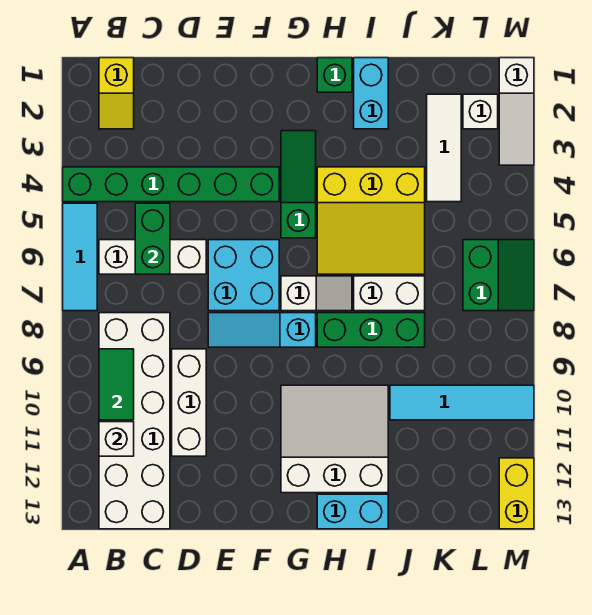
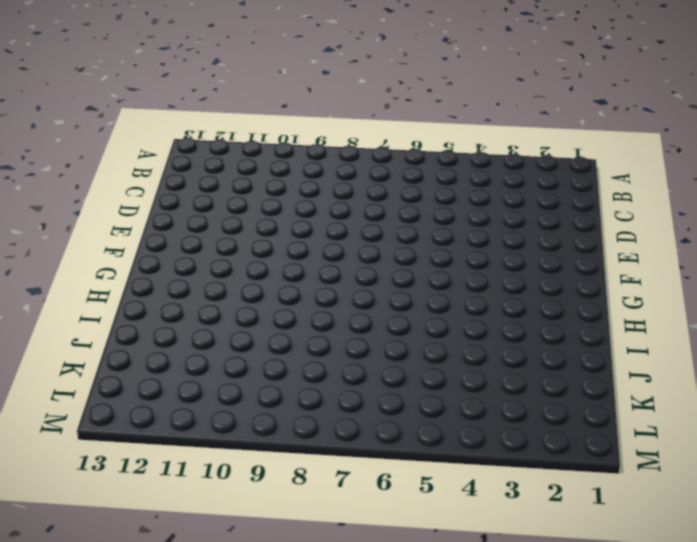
none -> green brick A4:F4 level 1
none -> cyan tile A5:A7 level 1
none -> yellow slope B1:B2 level 1 top 1

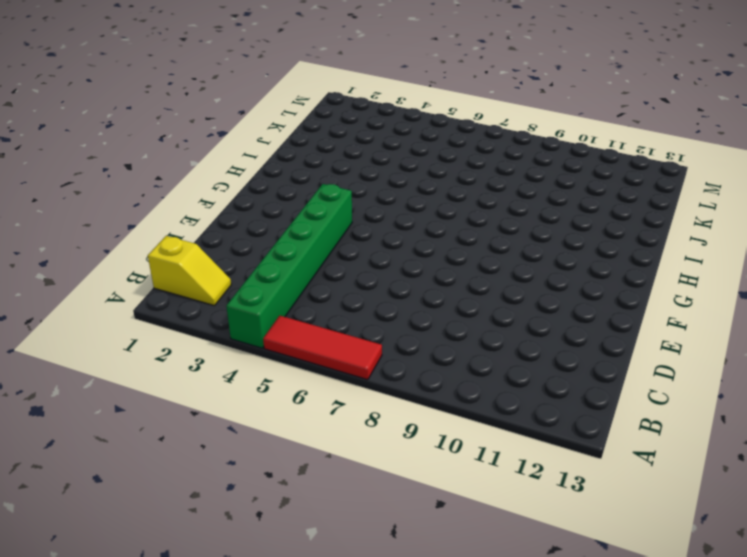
red tile A5:A7 level 1 -> cyan tile A5:A7 level 1
none -> white brick B6:D6 level 1
none -> white brick B8:C13 level 1
none -> white brick D9:D11 level 1

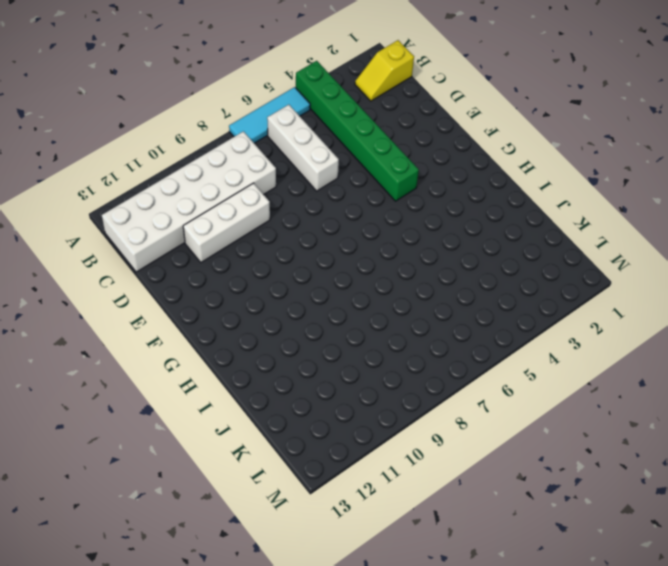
none -> cyan brick E6:F7 level 1
none -> cyan slope E8:G8 level 1 top G
none -> green slope G3:G5 level 1 top 5

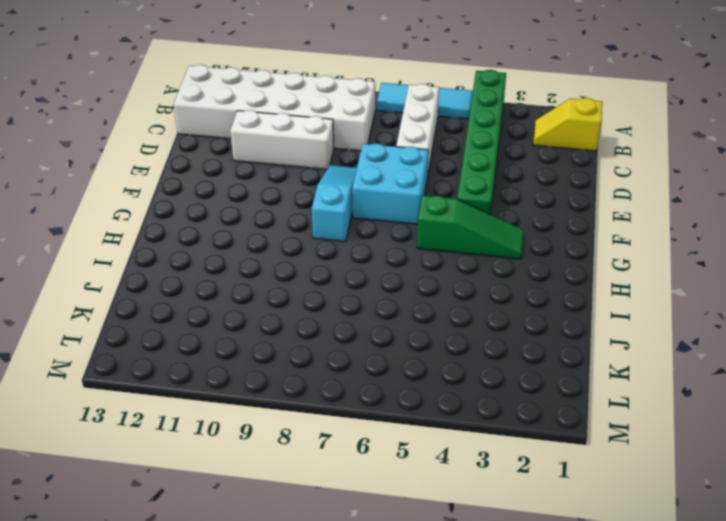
none -> white slope G7:H7 level 1 top G
none -> white slope G10:I12 level 1 top 12
none -> green brick H1 level 1

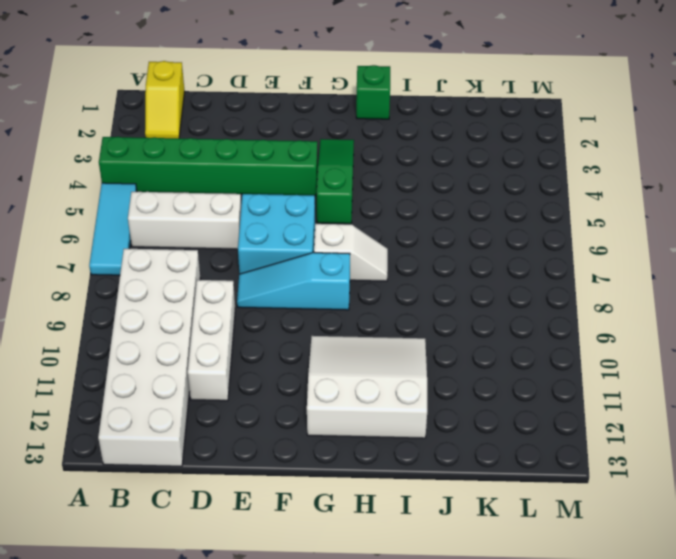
none -> yellow slope H4:J6 level 1 top 4
none -> green brick H8:J8 level 1
none -> cyan brick H13:I13 level 1

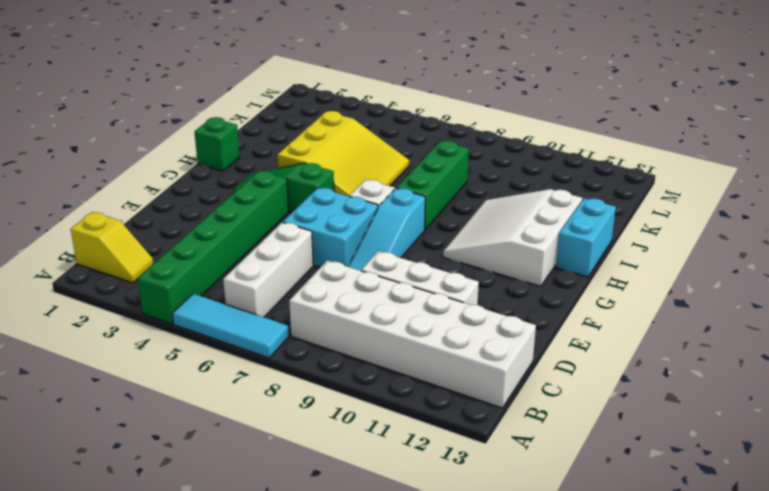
none -> cyan brick I1:I2 level 1
none -> white brick I7:J7 level 1
none -> cyan tile J10:M10 level 1

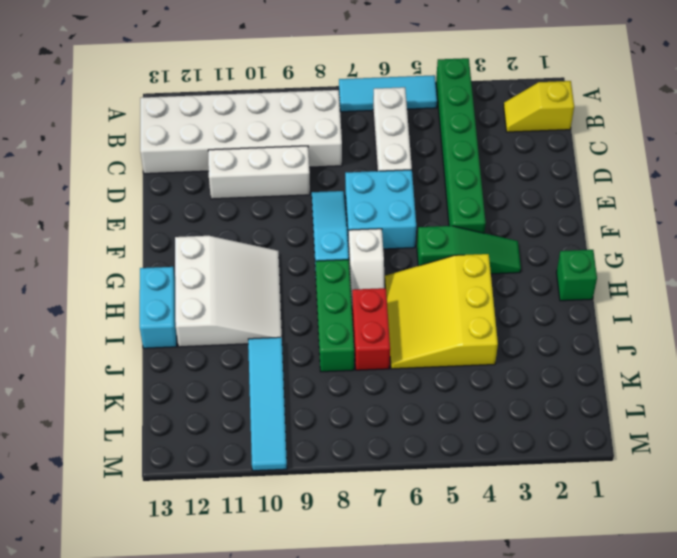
red brick I7:J7 level 1 -> white brick I7:J7 level 1
none -> cyan brick I1:I2 level 1
none -> white tile K2:K4 level 1
none -> white brick L2 level 1

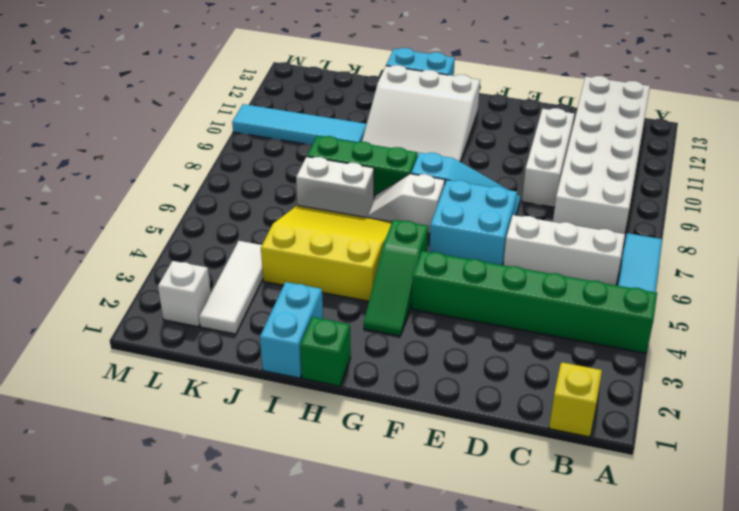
none -> green slope L6:M7 level 1 top L
none -> white slope M1:M3 level 1 top 1
none -> yellow brick M12:M13 level 1

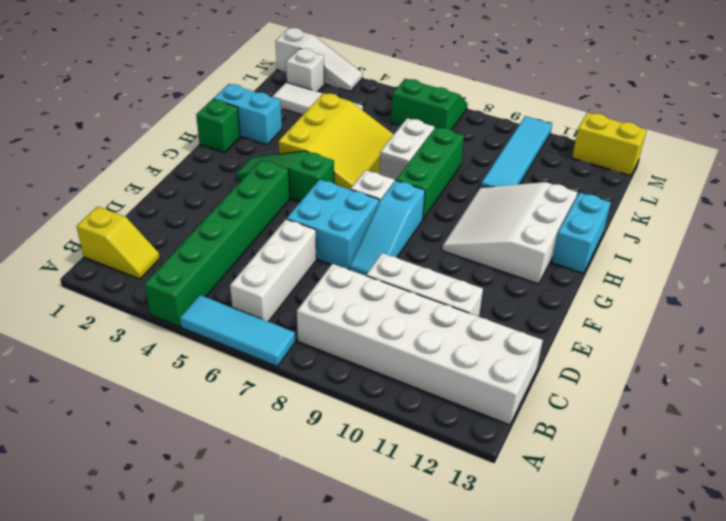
none -> green tile B9:B10 level 2
none -> white brick B11 level 2
none -> green brick C5:C6 level 2

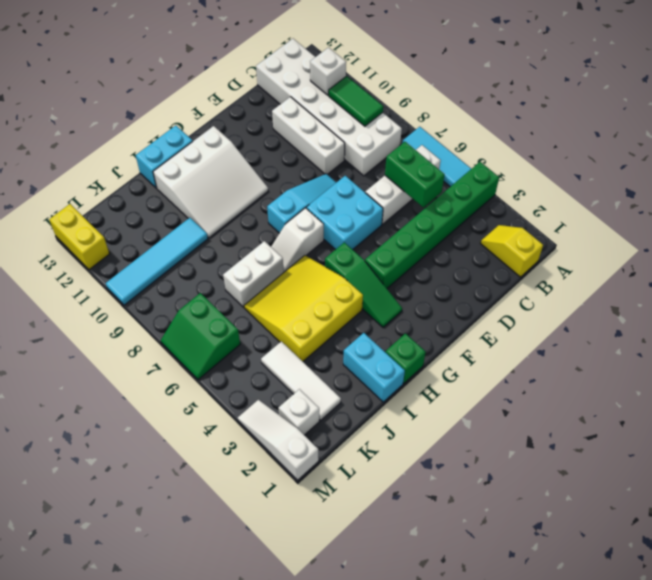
none -> green brick H8:J8 level 1

